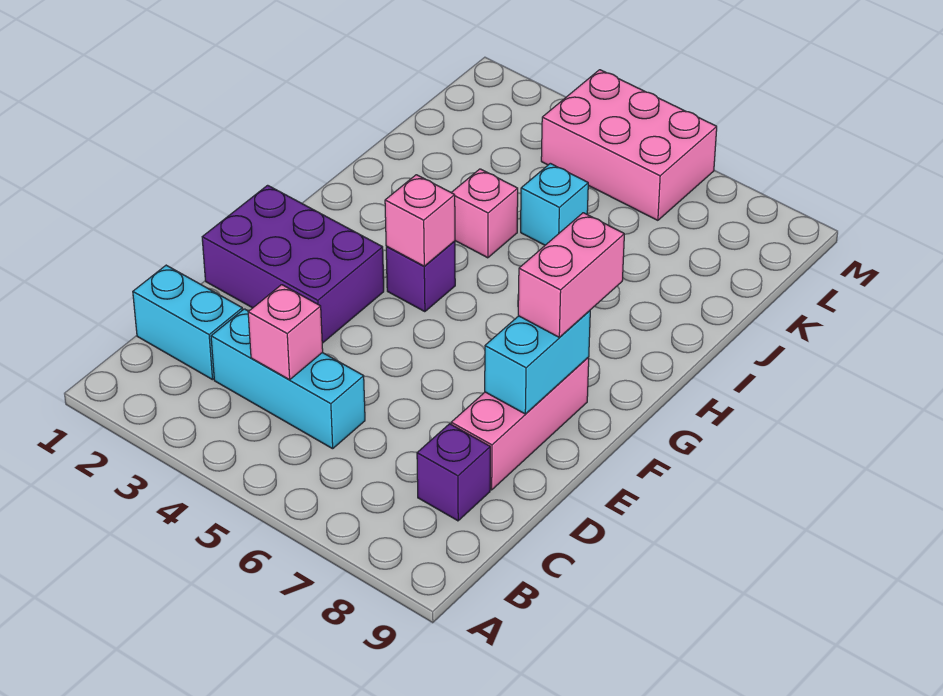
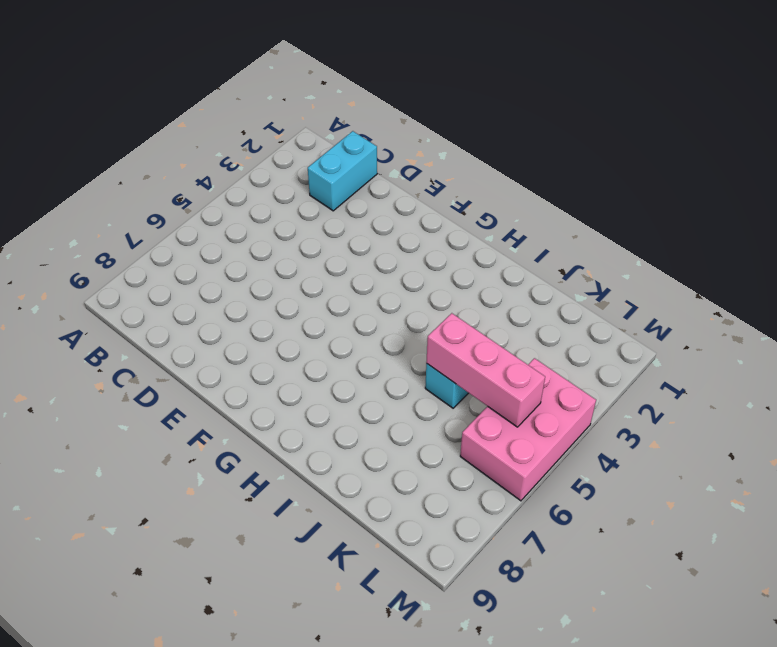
pink brick J5:L5 level 2 -> pink brick D8:F8 level 1
none -> cyan brick C3:C5 level 1
none -> purple brick C8 level 1
none -> purple brick E1:F3 level 1

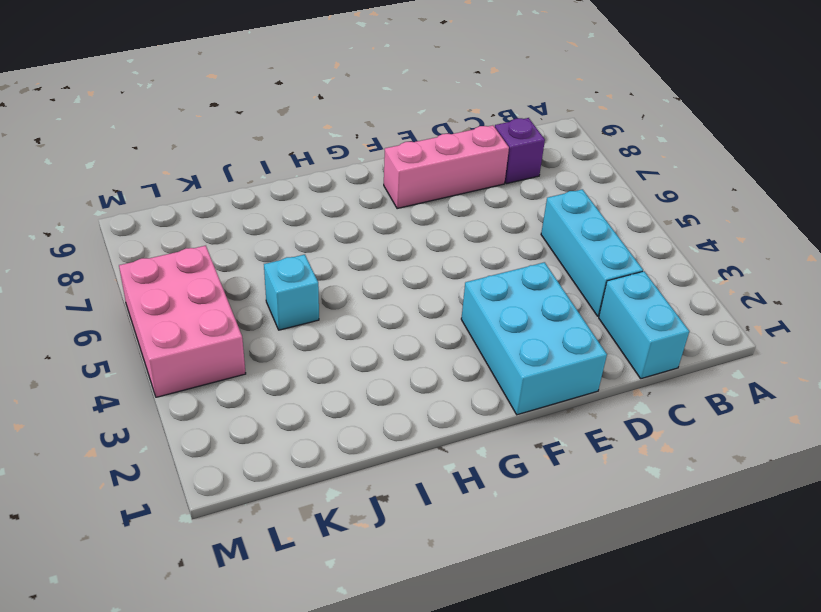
cyan brick E1:F3 level 1 -> purple brick E1:F3 level 1
none -> purple brick G4 level 1
none -> pink brick I4 level 1
none -> pink brick C4 level 2

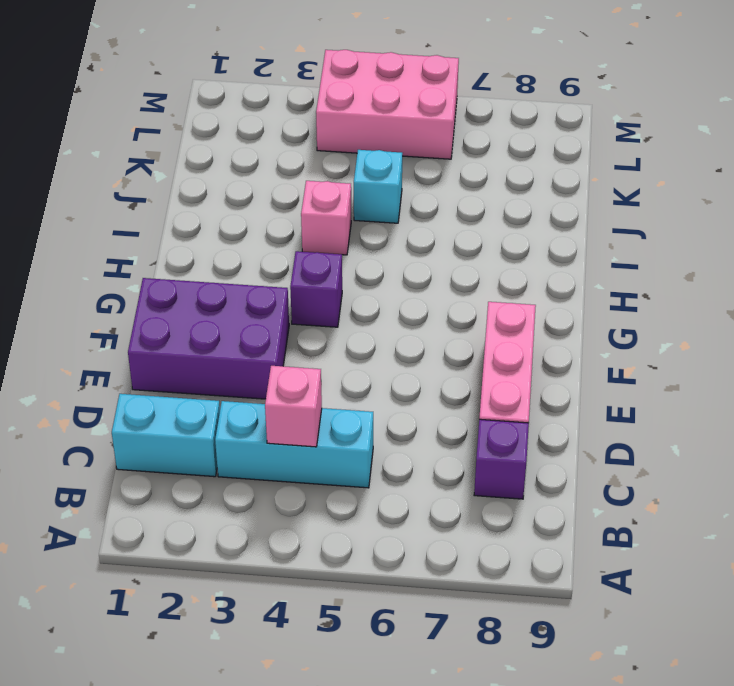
none -> cyan brick E8:F8 level 2
none -> pink brick G4 level 2
none -> pink brick F8:G8 level 3

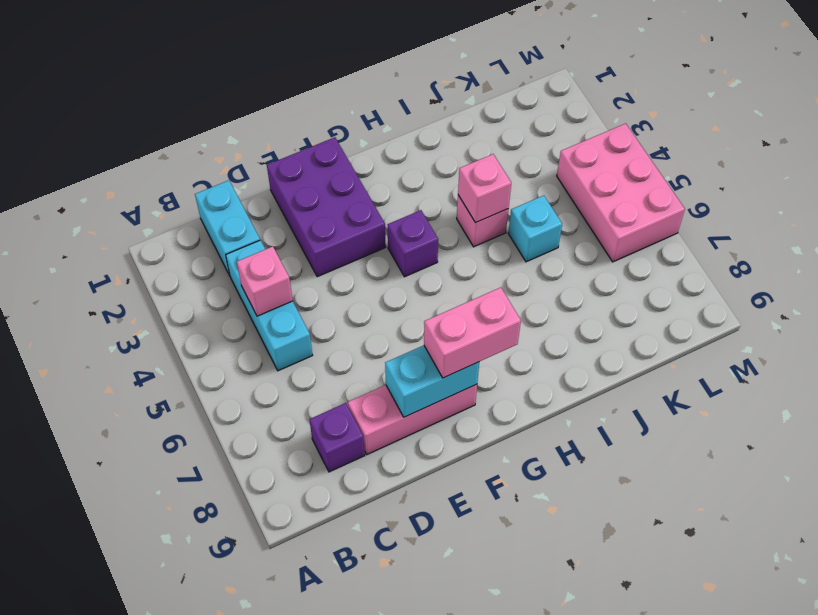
pink brick I4 level 2 -> pink brick G4 level 2

